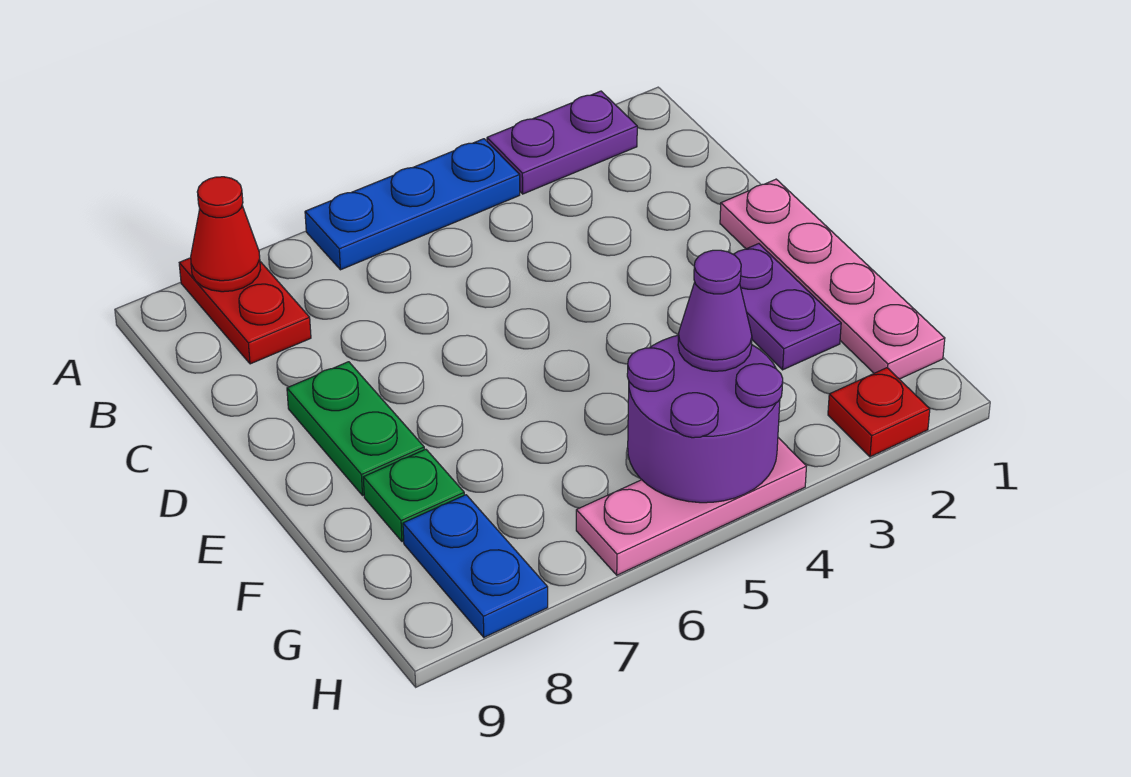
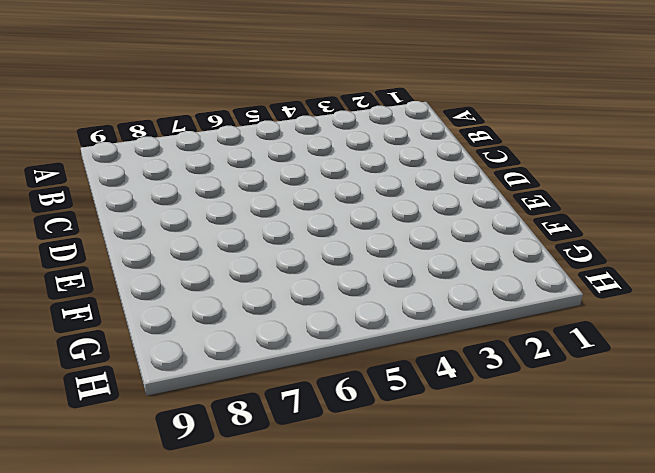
none -> purple plate A2:A3 level 1
none -> blue plate A4:A6 level 1
none -> red plate A8:B8 level 1

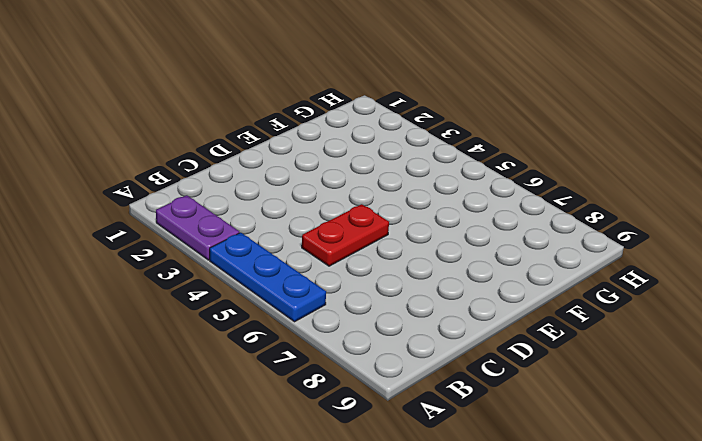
red plate C5:D5 level 1 -> red plate A8:B8 level 1
none -> pink plate D1:G1 level 1
none -> green plate D8:E8 level 1
none -> purple plate E2:F2 level 1

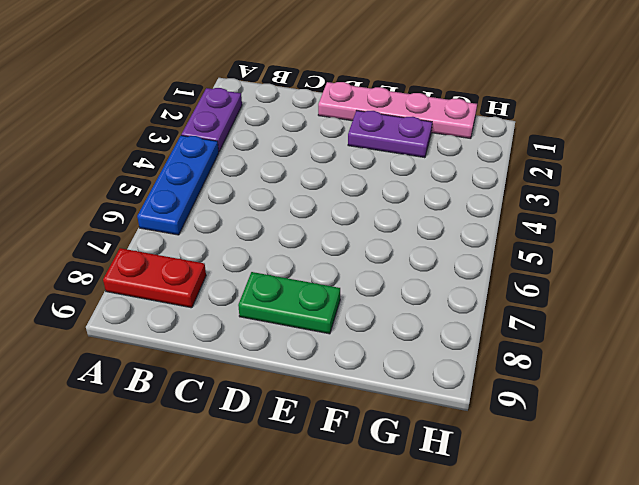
none -> green plate F8 level 1
none -> blue plate G8:H8 level 1
none -> red plate H2 level 1

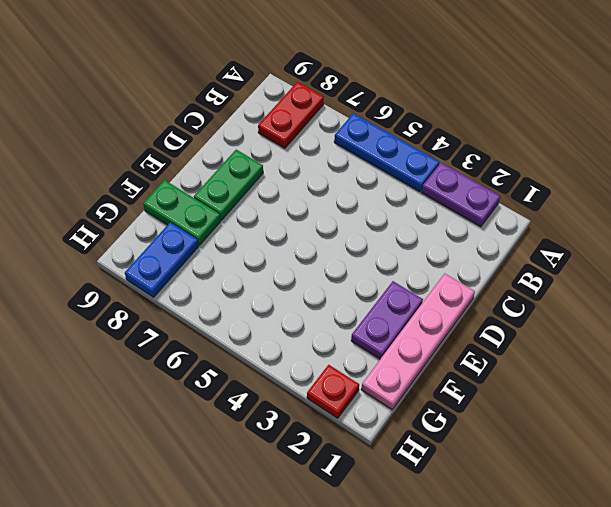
green plate F8:F9 level 1 -> green plate F8 level 1
none -> pink plate H4:H6 level 1
none -> red cone A8 level 2
none -> purple round brick G4:H5 level 2

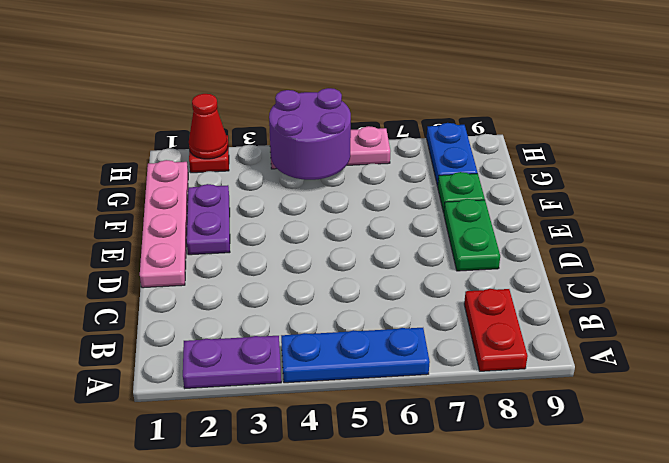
red cone H2 level 2 -> red cone A8 level 2
none -> purple cone G4 level 3

